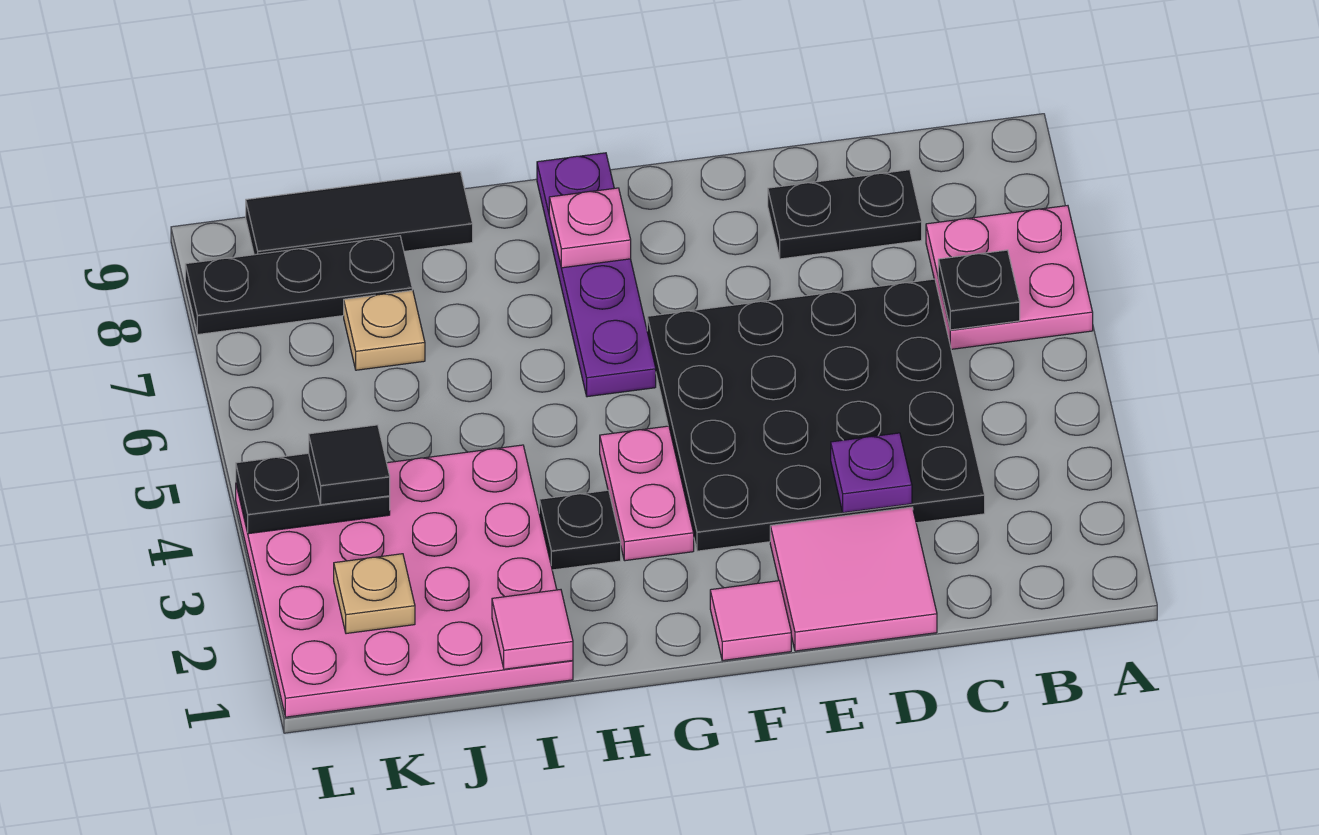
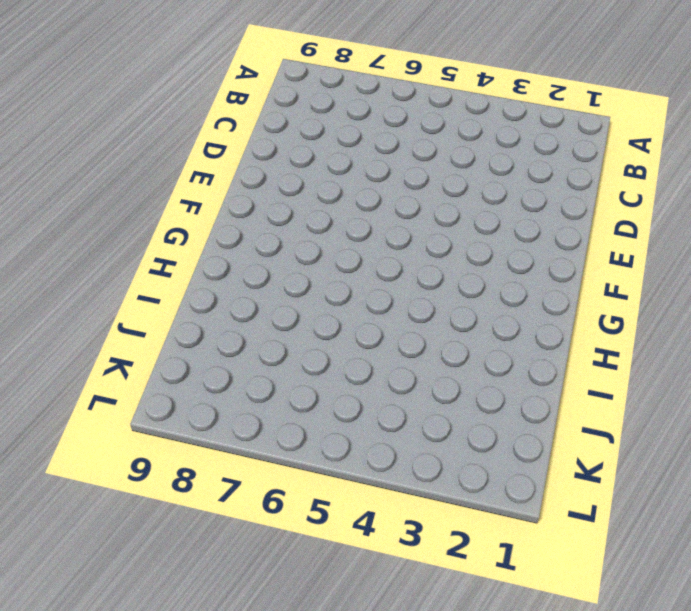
none -> pink plate A6:B7 level 1
none -> black plate C3:F6 level 1
none -> black plate C8:D8 level 1

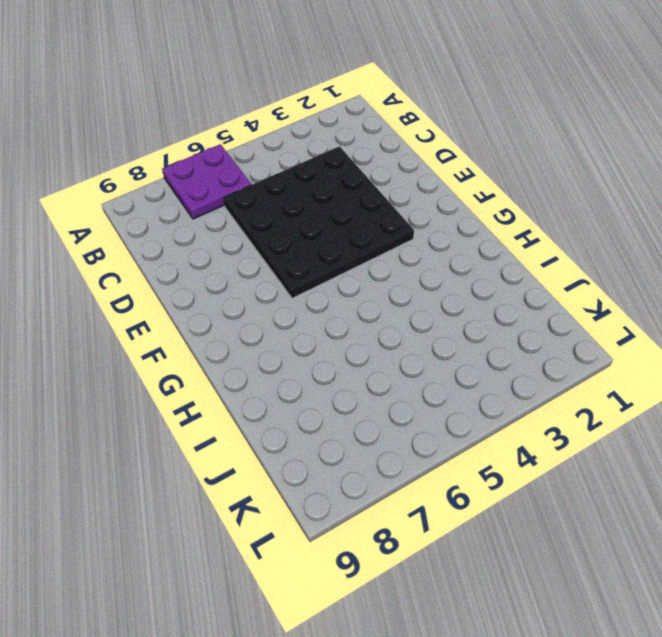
purple plate A6:B7 level 1 -> pink plate A6:B7 level 1
none -> black plate C8:D8 level 1
none -> pink tile D1:E2 level 1
none -> pink tile F1 level 1

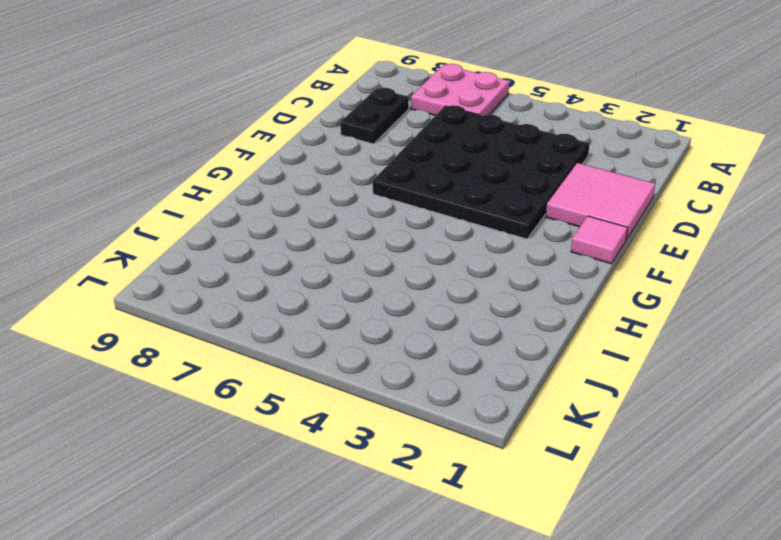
none -> pink plate G3:G4 level 1
none -> purple plate G6:G9 level 1
none -> black plate H3 level 1

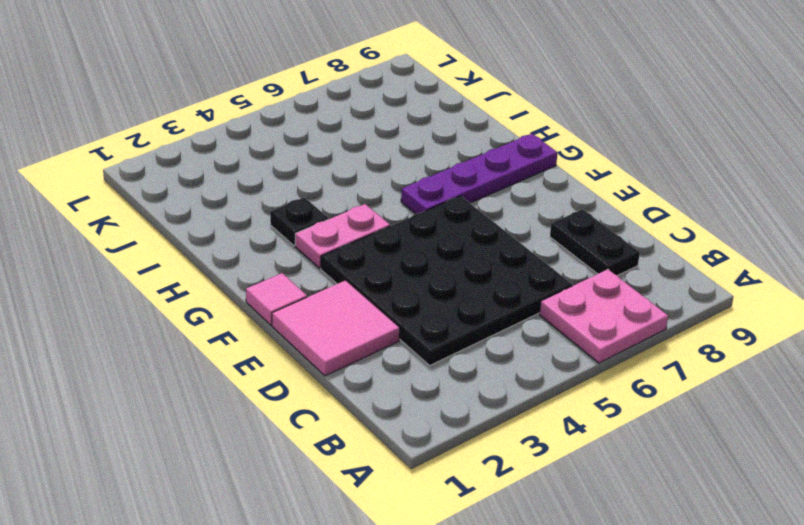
none -> pink plate I1:L4 level 1
none -> black tile I9:K9 level 1
none -> tan plate J7 level 1

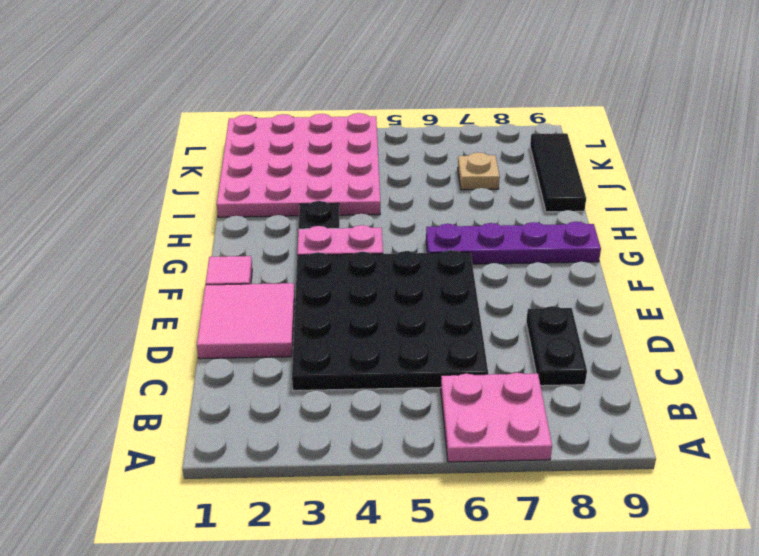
none -> black plate J8:L8 level 1
none -> black plate B6 level 2
none -> purple plate D3 level 2

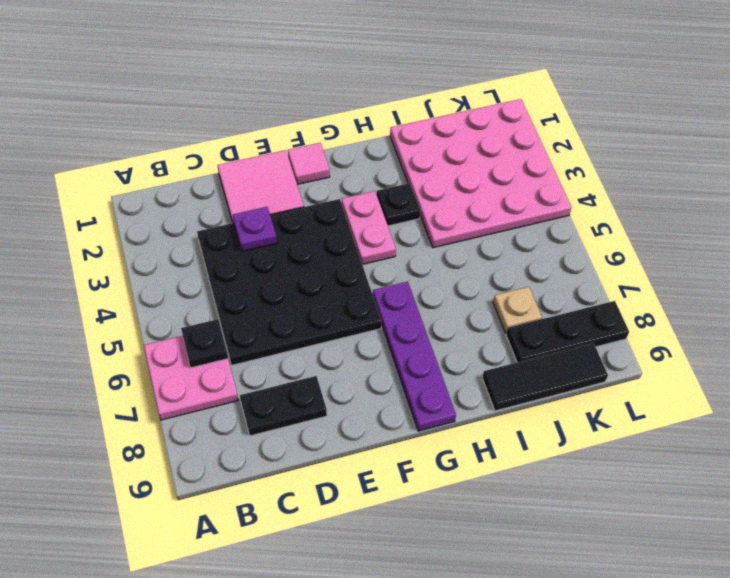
none -> pink plate G8 level 2
none -> pink tile I1 level 2
none -> tan plate K2 level 2

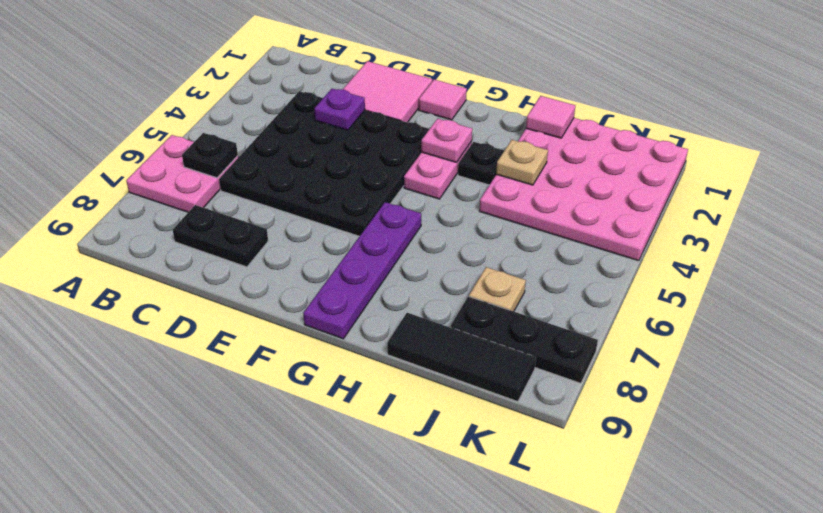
pink plate G3 level 2 -> pink plate G8 level 2
tan plate I3 level 2 -> tan plate K2 level 2
none -> black plate K4:L4 level 2
none -> black tile K4 level 3

